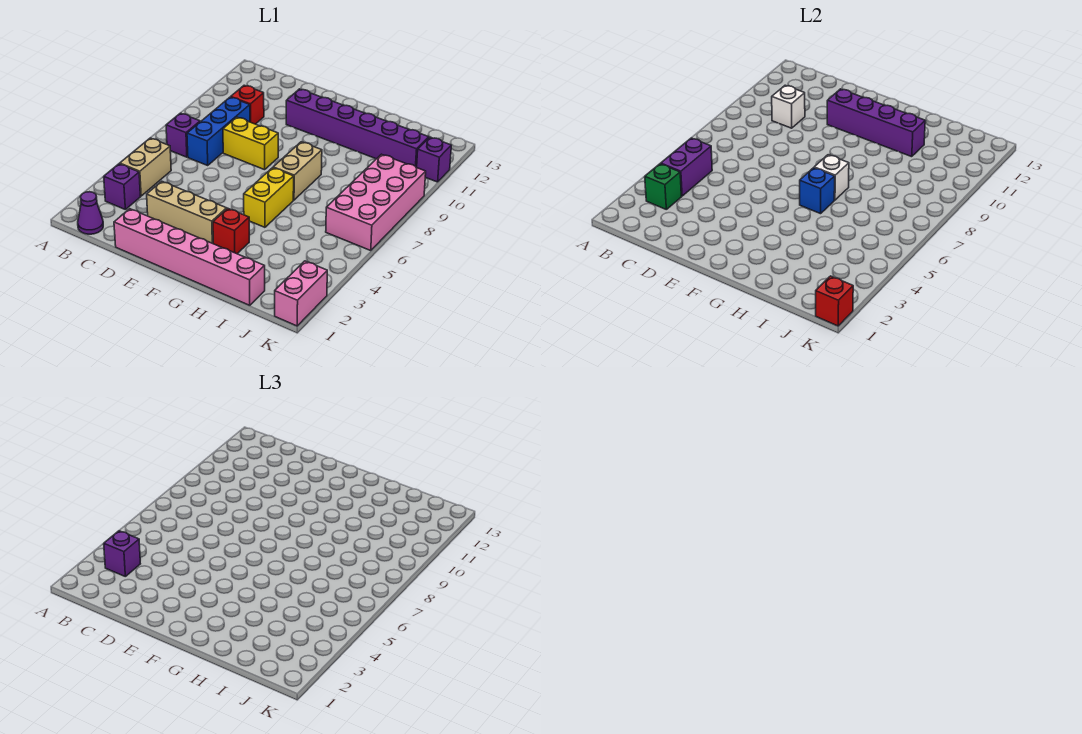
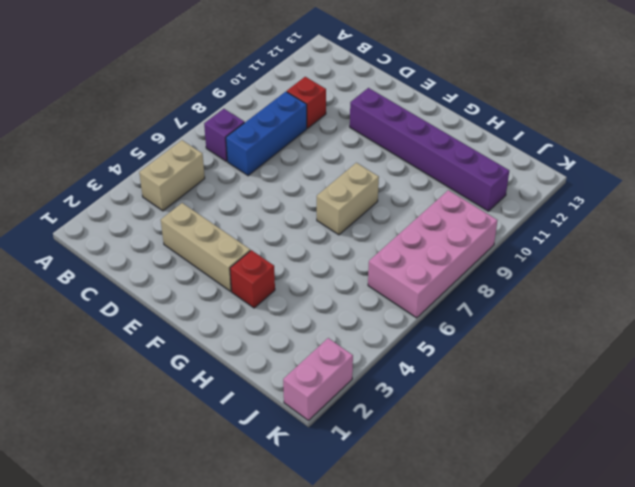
none -> purple cone B1 level 1
none -> purple brick B3 level 1
none -> pink brick D1:I1 level 1

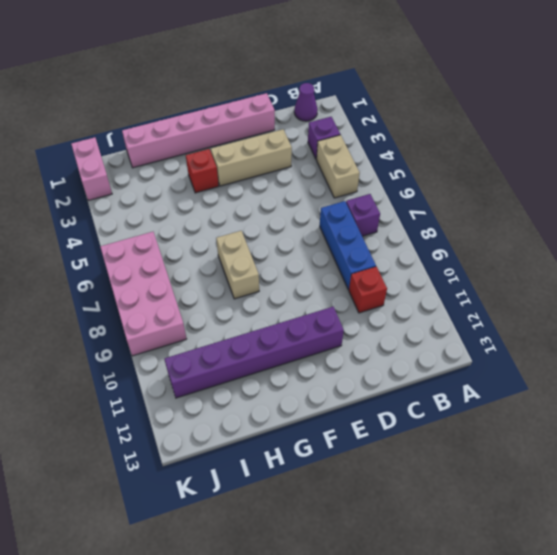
none -> yellow brick D8:E8 level 1
none -> yellow brick G5:G6 level 1
none -> purple brick K11 level 1

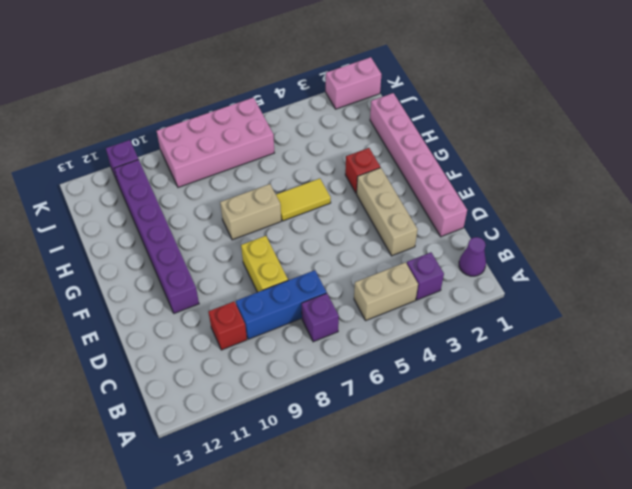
yellow tile G5:G6 level 1 -> yellow brick G5:G6 level 1
none -> green brick B3 level 2
none -> purple brick B4:B5 level 2
none -> white brick C10 level 2

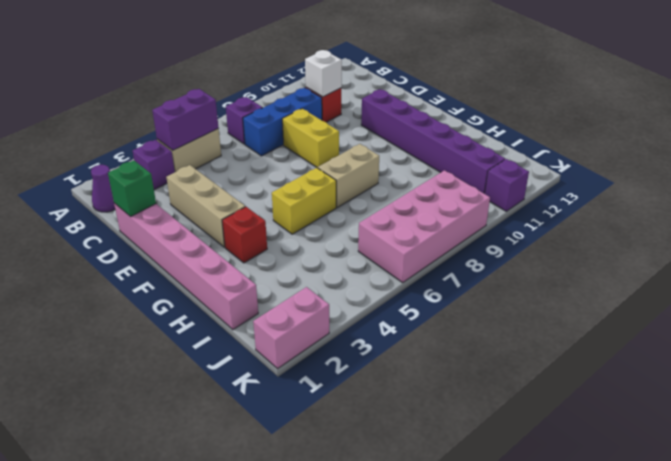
green brick D1 level 2 -> green brick B3 level 2
none -> purple brick E11:H11 level 2
none -> blue brick G6 level 2
none -> white brick G7 level 2

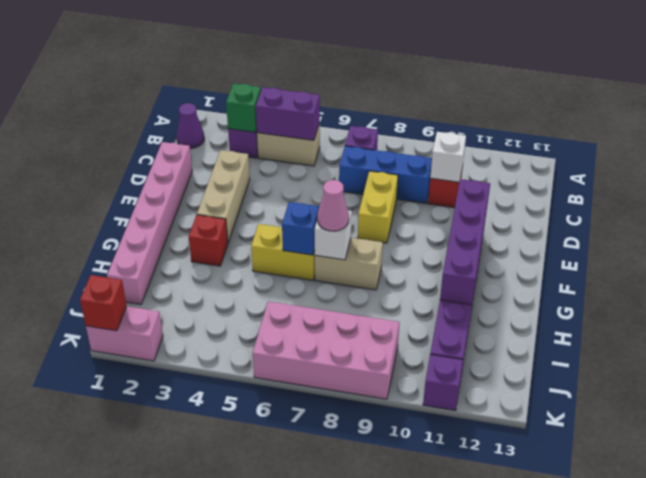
pink cone G7 level 3 -> none
none -> purple brick B3 level 3

